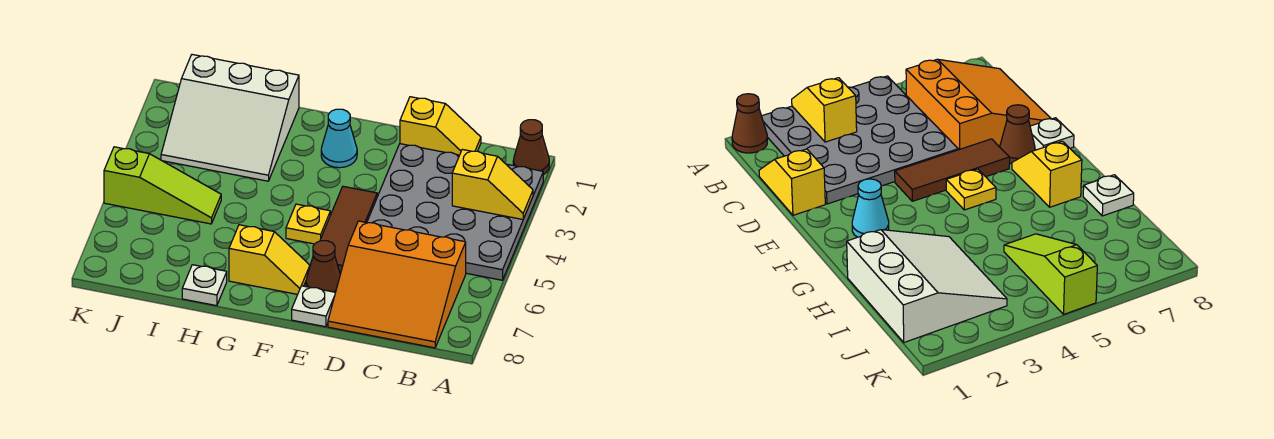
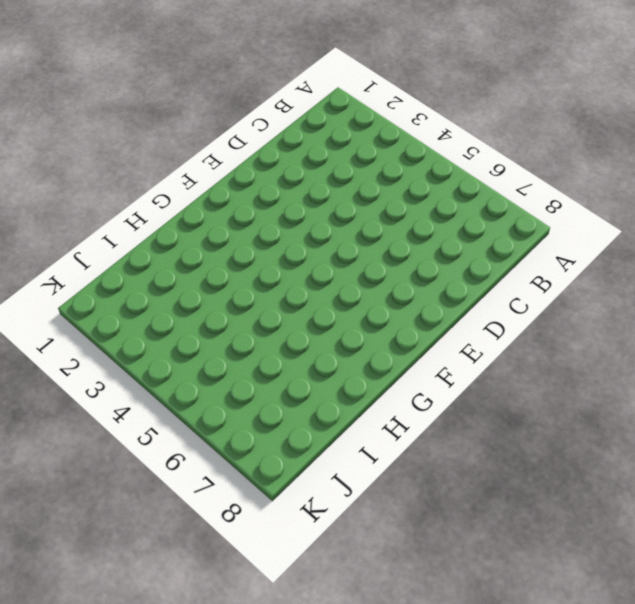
none -> brown cone A1 level 1
none -> grey plate A2:D5 level 1
none -> orange slope B6:D8 level 1 top 6

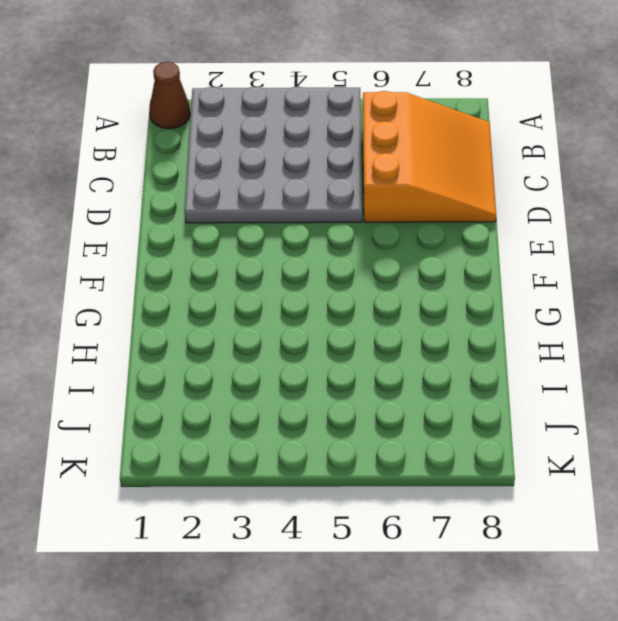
none -> yellow slope C1:D1 level 1 top D
none -> brown tile E4:E6 level 1
none -> brown cone E7 level 1

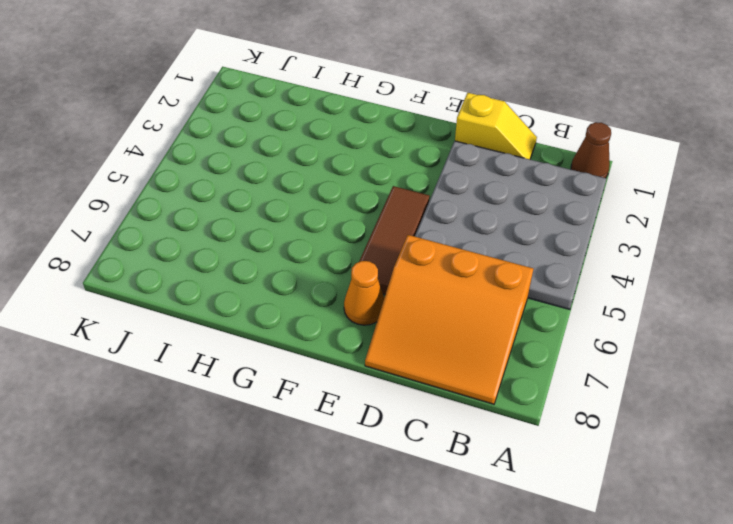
orange cone E7 level 1 -> brown cone E7 level 1
none -> white plate E8 level 1
none -> cyan cone F2 level 1
none -> yellow plate F5 level 1

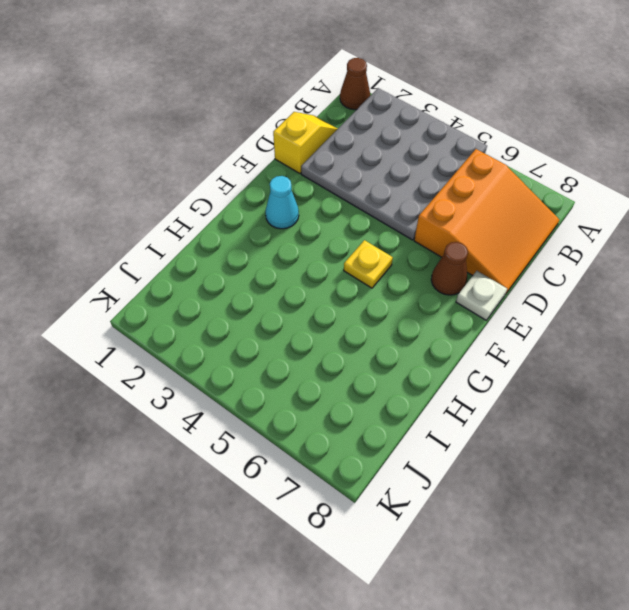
none -> brown tile E4:E6 level 1
none -> yellow slope F7:G7 level 1 top G
none -> white slope H1:J3 level 1 top 1

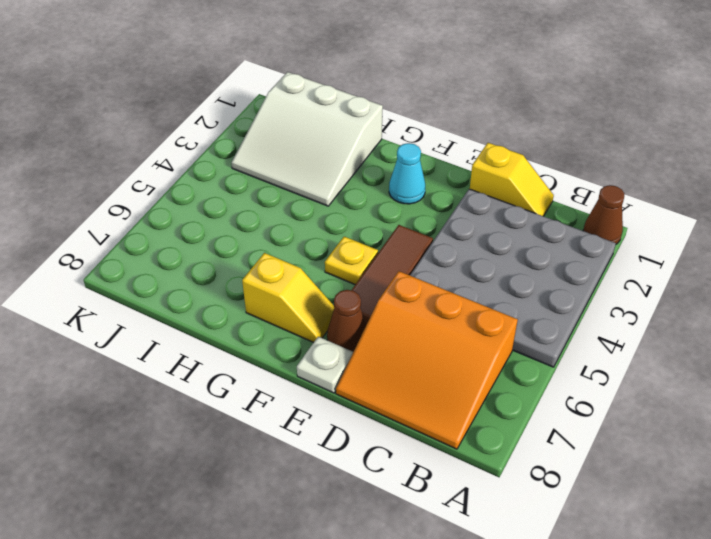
none -> white plate H8 level 1
none -> lime slope I5:K5 level 1 top K
none -> yellow slope A3:B3 level 2 top B

